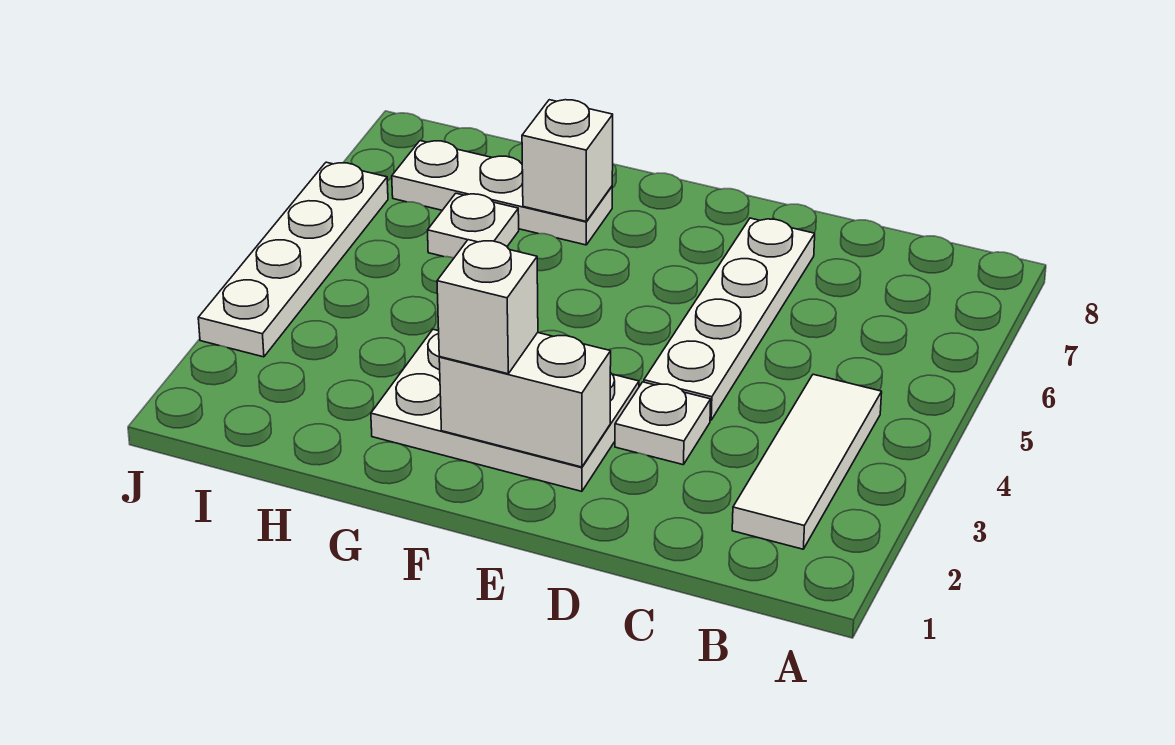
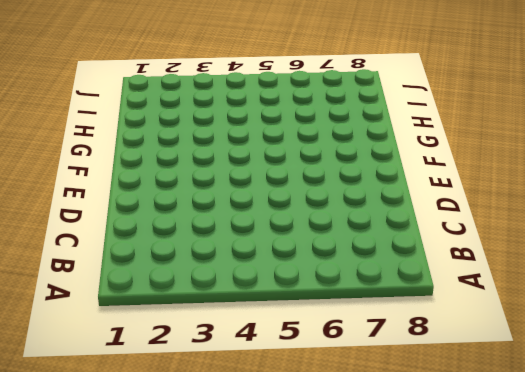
none -> white tile B2:B4 level 1
none -> white plate D3 level 1

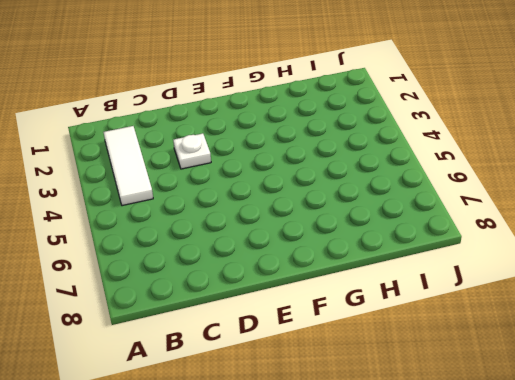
none -> white plate D4:D7 level 1
none -> white plate E2:G3 level 1

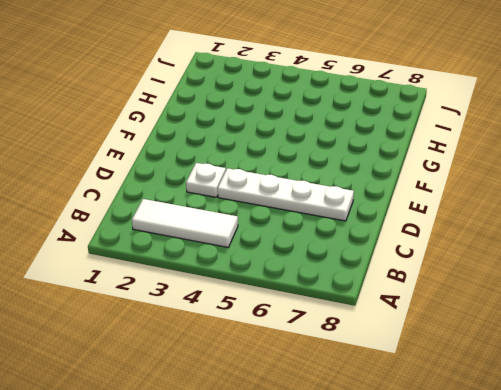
none -> white plate E2:G3 level 1
none -> white plate G7:I7 level 1

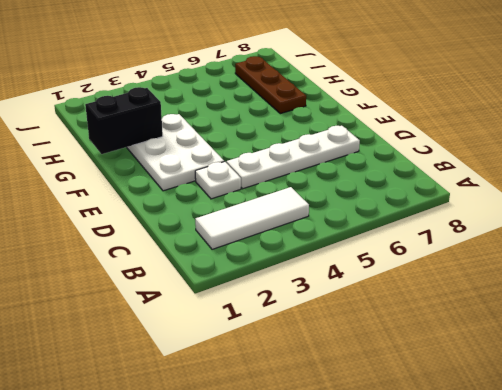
black brick G1:G2 level 2 -> none
brown plate G7:I7 level 1 -> white plate G7:I7 level 1
none -> white plate H6 level 1
none -> white plate J3:J6 level 1

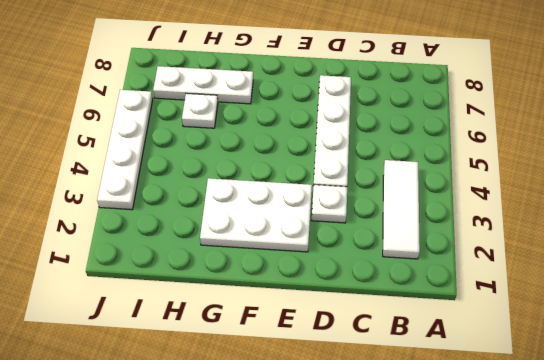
none -> white brick E2:F2 level 2
none -> white brick G7 level 2

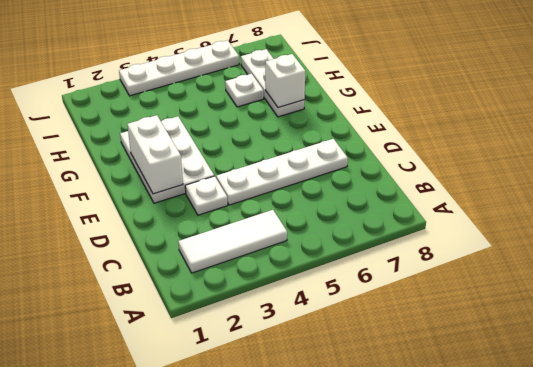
none -> white brick F2 level 3

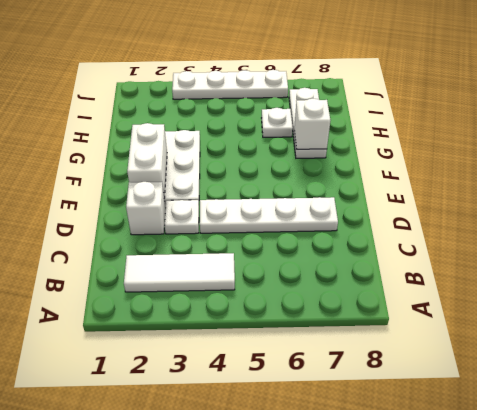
white brick D2 level 1 -> white brick F2 level 3

